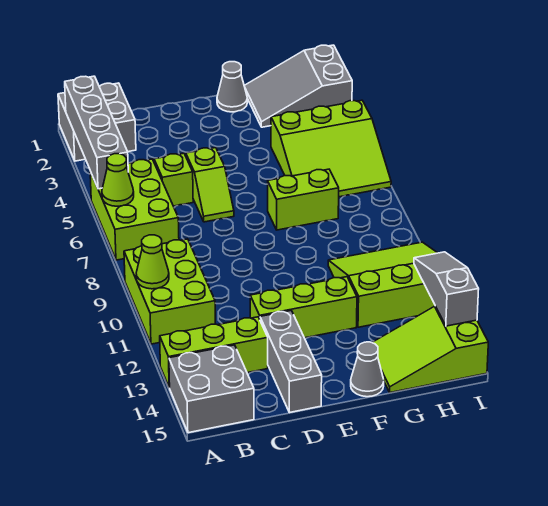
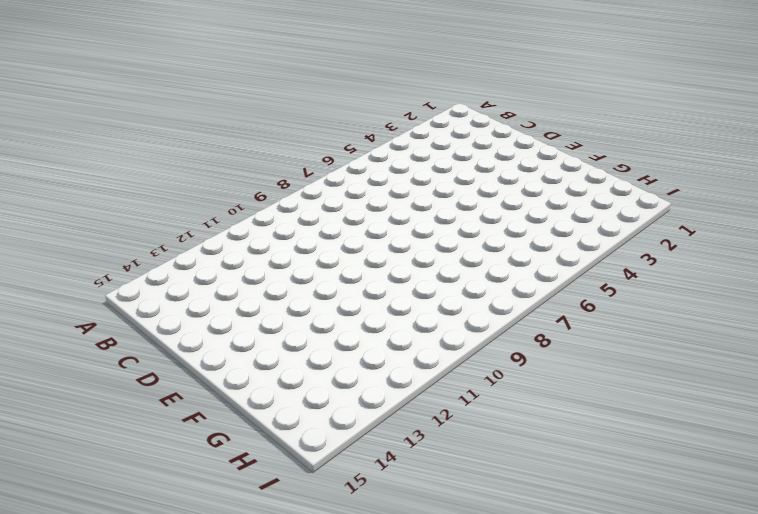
none -> grey brick A1:B2 level 1
none -> lime brick A5:B7 level 1
none -> lime brick A9:B11 level 1

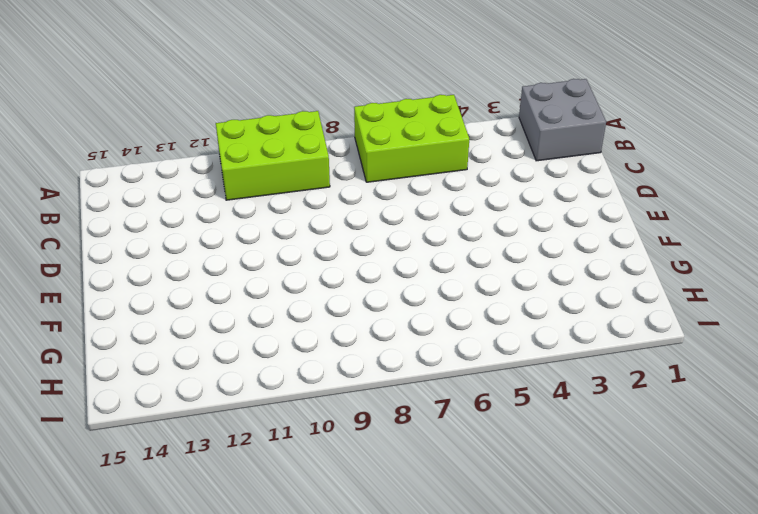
none -> lime brick A13:C13 level 1
none -> grey brick A14:B15 level 1
none -> lime brick C5 level 1

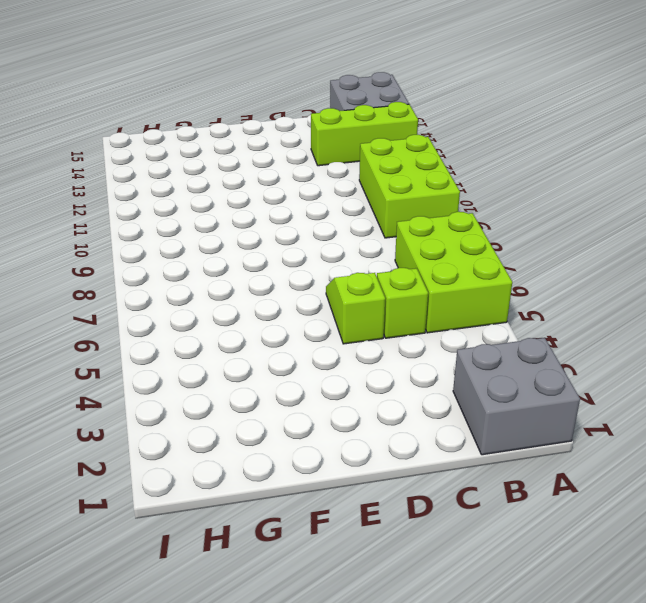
none -> lime brick D12:F12 level 1
none -> grey brick D13:D15 level 1
none -> grey cone F1 level 1

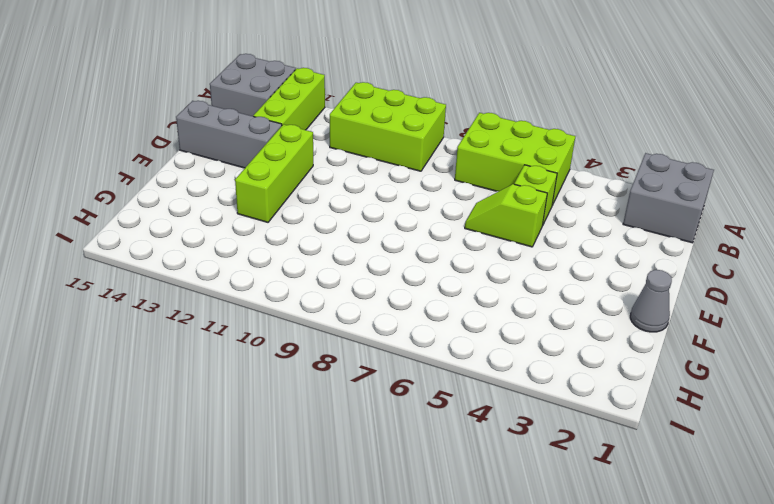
none -> lime brick F7:G7 level 1
none -> grey cone F15 level 1
none -> grey slope G1:I2 level 1 top I

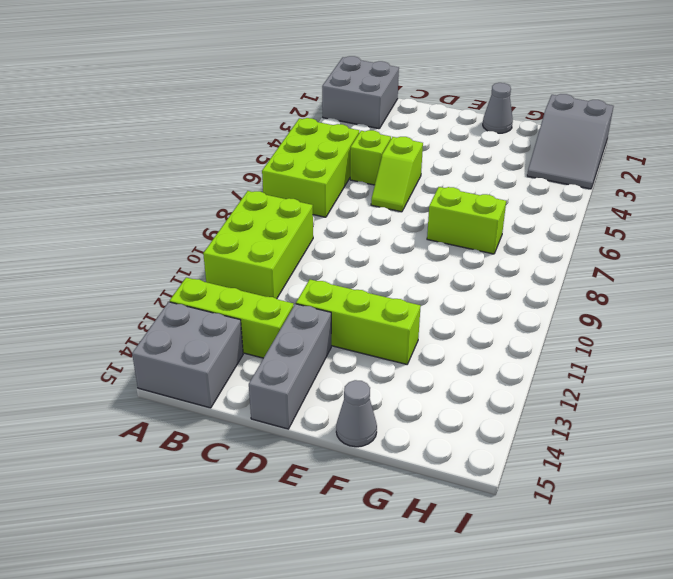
grey slope H1:I3 level 1 top 1 -> grey slope G1:I2 level 1 top I
none -> lime slope G4:I6 level 1 top 4
none -> lime slope G10:I12 level 1 top 12
none -> lime slope G14:I15 level 1 top I

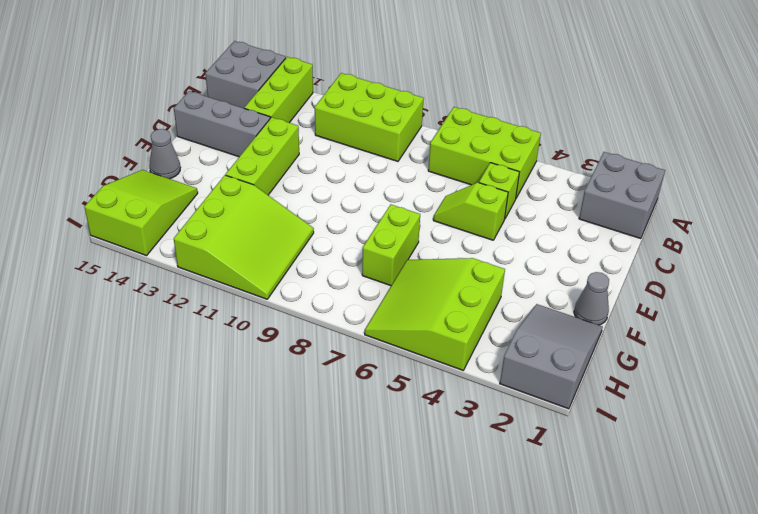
none -> grey brick A2:A5 level 2
none -> lime cone A6 level 2
none -> lime cone A10 level 2

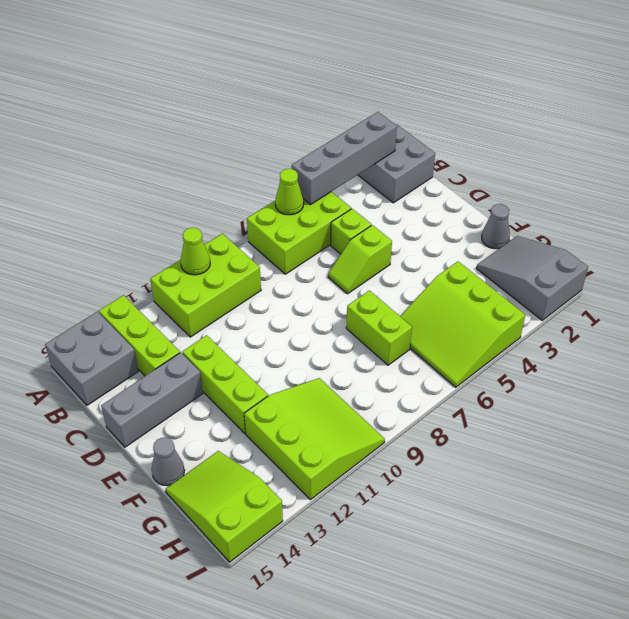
none -> grey slope I12:I14 level 2 top 14

